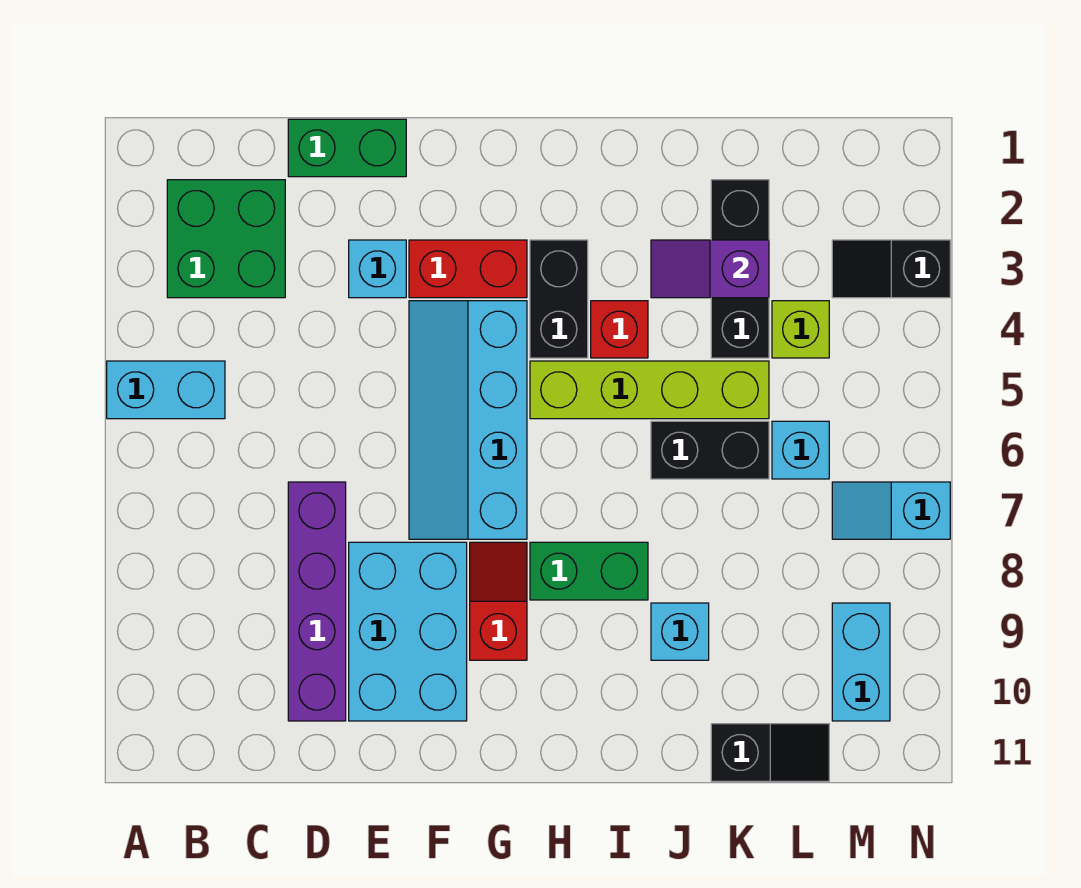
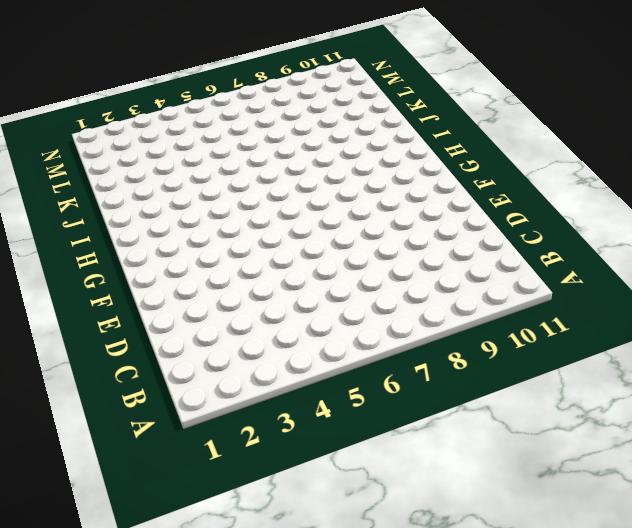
none -> cyan brick A5:B5 level 1
none -> green brick B2:C3 level 1
none -> green brick D1:E1 level 1

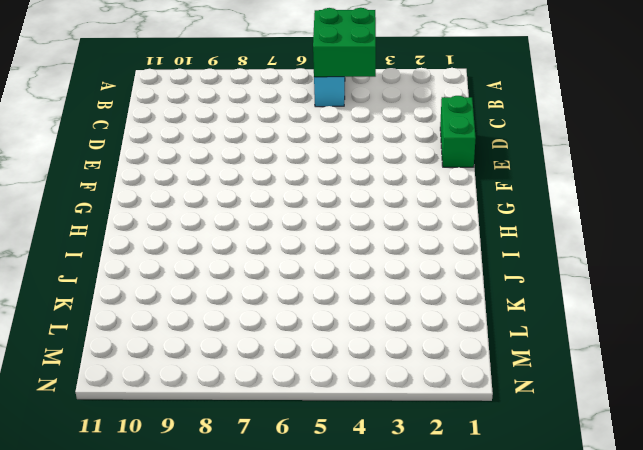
green brick A4:B5 level 2 -> green brick B2:C3 level 1
none -> purple brick D7:D10 level 1
none -> cyan brick E3 level 1
none -> cyan brick E8:F10 level 1

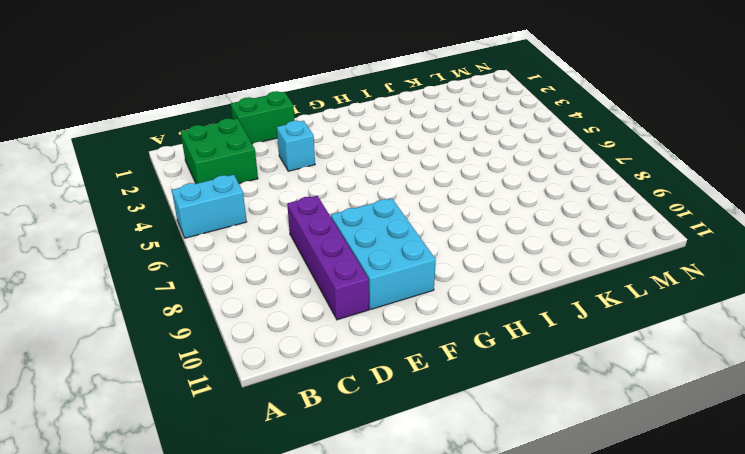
none -> red brick F3:G3 level 1
none -> cyan slope F4:G7 level 1 top G
none -> red slope G8:G9 level 1 top 9

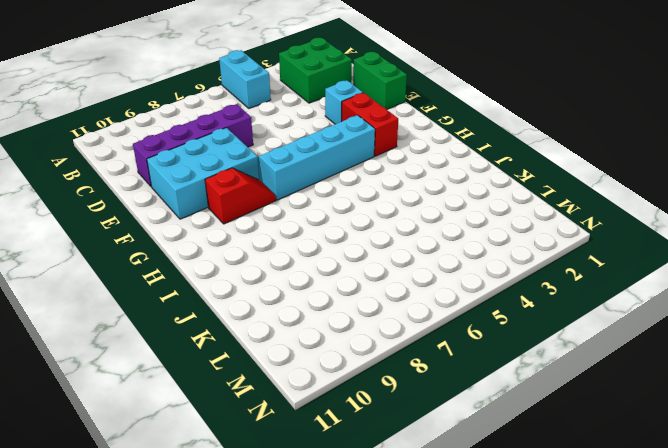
none -> black brick H3:H4 level 1
none -> lime brick H5:K5 level 1
none -> green brick H8:I8 level 1

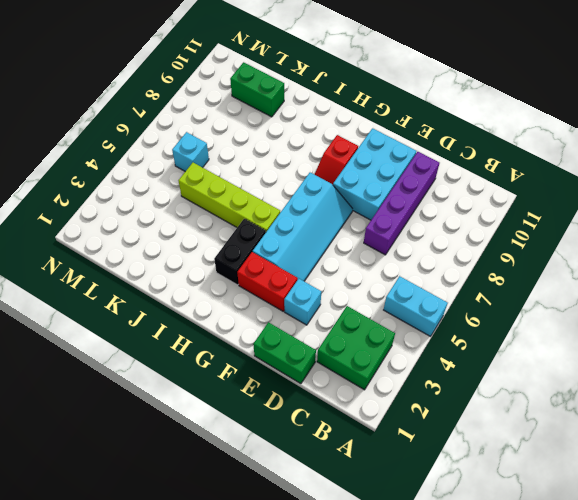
green brick K10:L10 level 1 -> green brick H8:I8 level 1
none -> red brick I4 level 1
none -> black brick J6:K6 level 1
none -> cyan brick J9 level 1

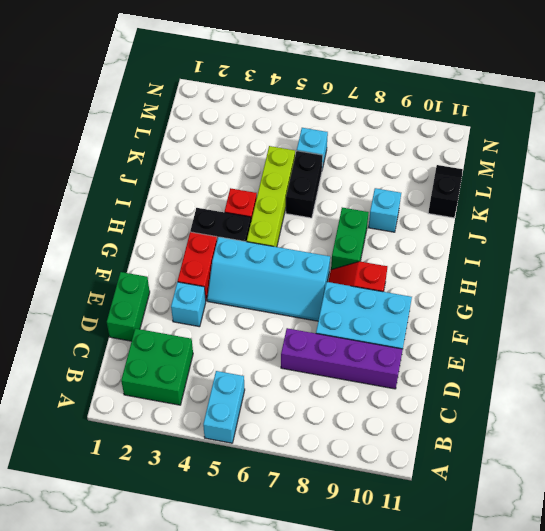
none -> black brick K2:K4 level 1
none -> lime brick L4 level 1
none -> black slope M3:N3 level 1 top N

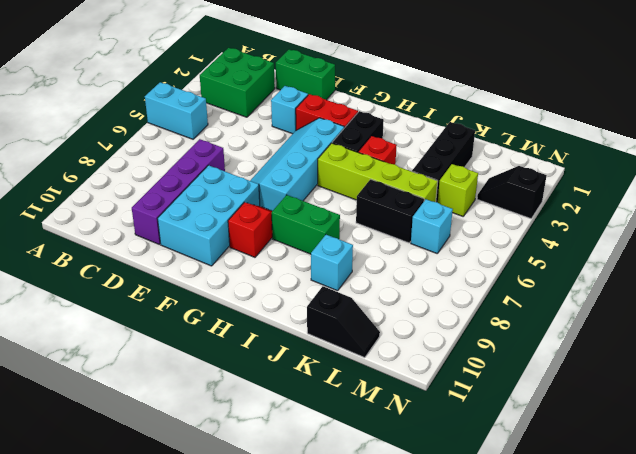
none -> cyan slope M7:N7 level 1 top N
none -> cyan brick M9:M10 level 1
none -> purple slope J3:K3 level 2 top K

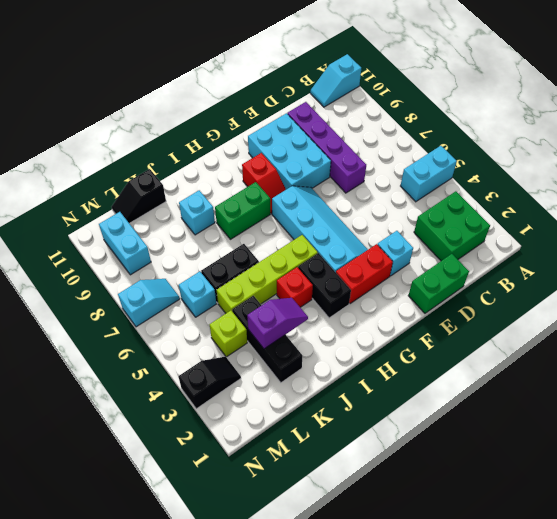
cyan slope A11:B11 level 1 top A -> none

